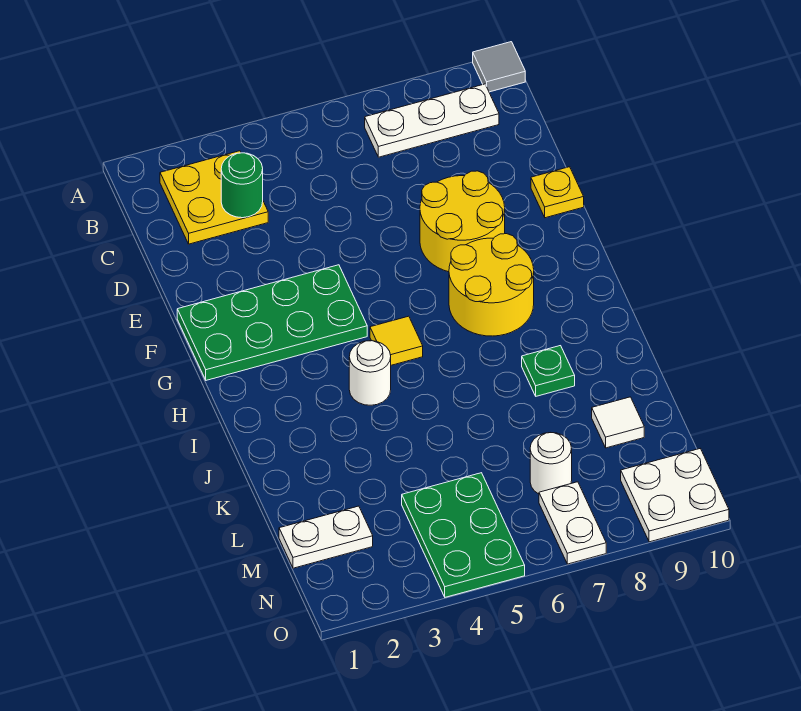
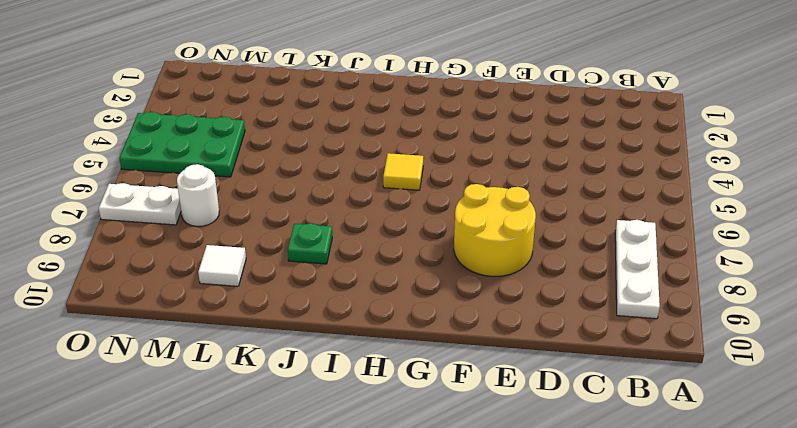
none -> grey tile A10 level 1
none -> yellow plate B2:C3 level 1
none -> yellow plate E10 level 1

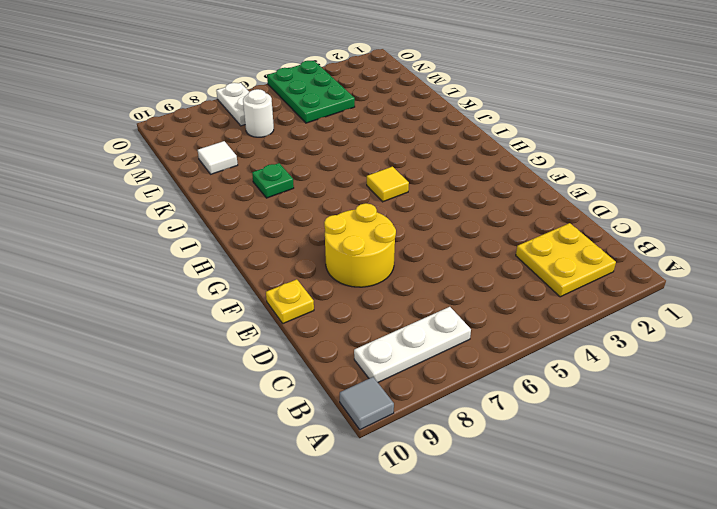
none -> green plate F1:G4 level 1
none -> yellow round brick G7:H8 level 1
none -> white round brick I4 level 1

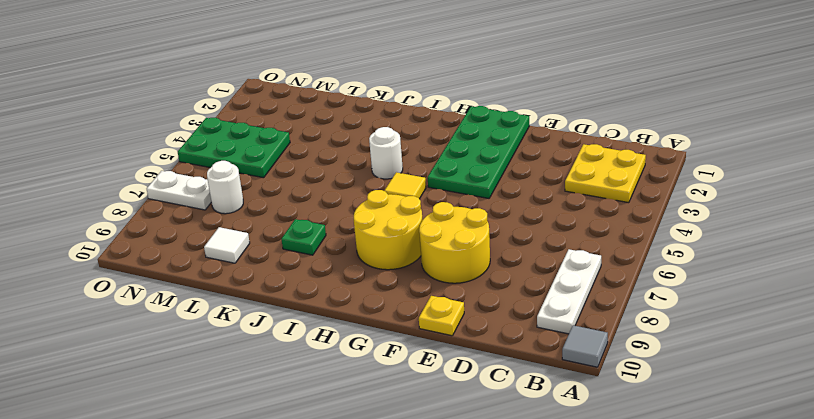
none -> white plate M1:M2 level 1
none -> white plate N9:O10 level 1
none -> green round brick C3 level 2

